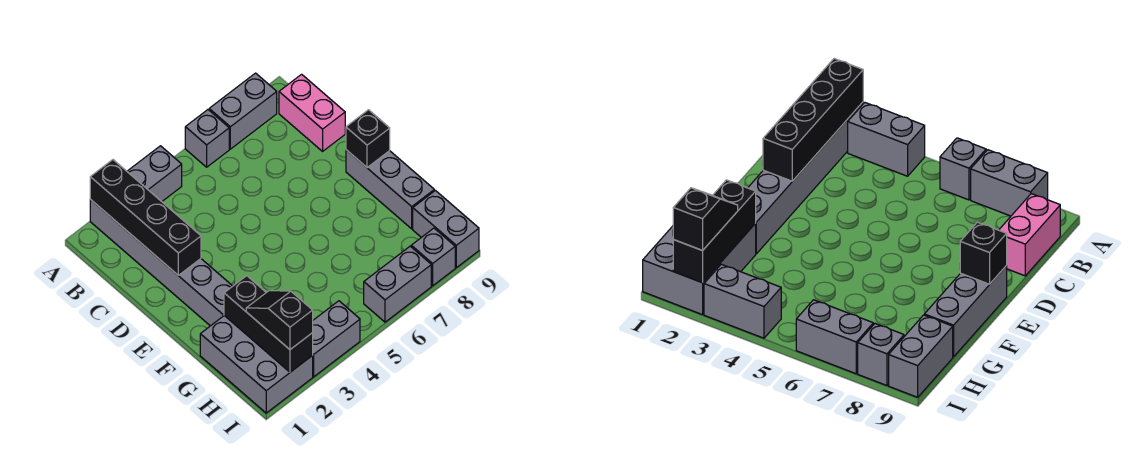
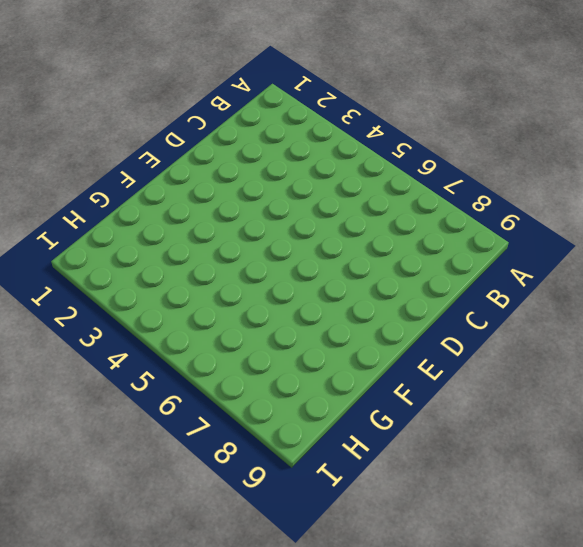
none -> grey brick A2:F2 level 1
none -> grey brick A3:A4 level 1
none -> grey brick A6 level 1

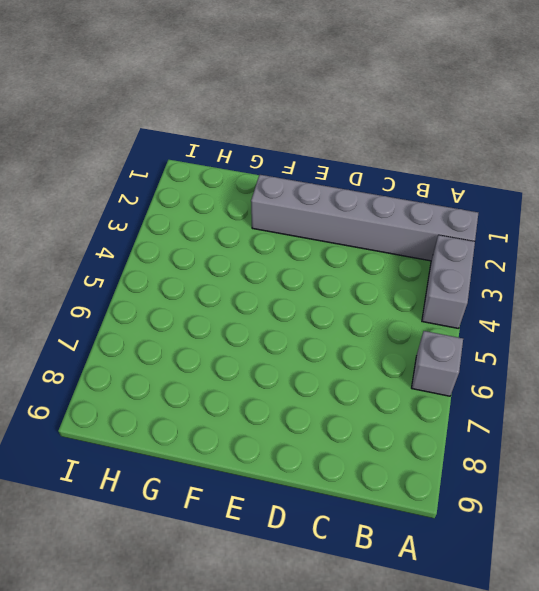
none -> grey brick A7:A8 level 1
none -> pink brick B9:C9 level 1
none -> grey brick E9:G9 level 1

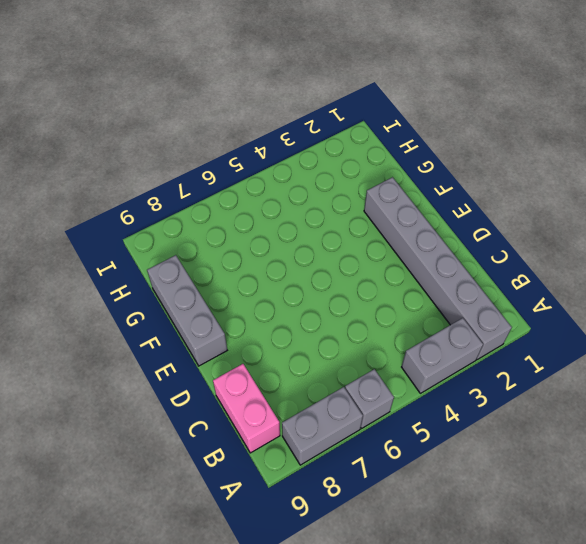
none -> grey brick G1:I2 level 1
none -> grey brick H9:I9 level 1
none -> grey brick I3:I4 level 1

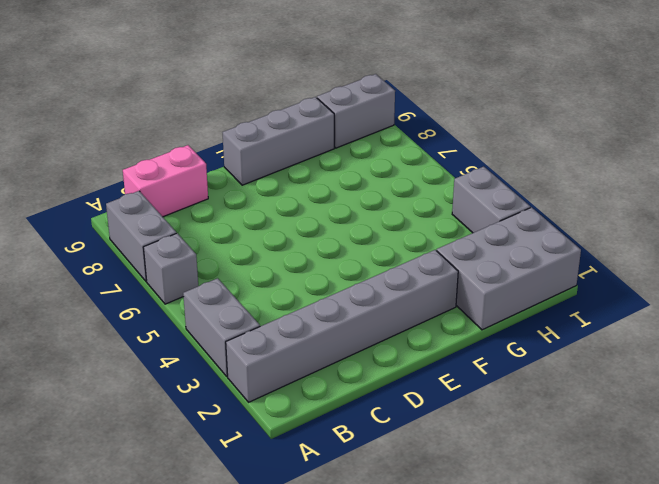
none -> grey brick I6:I7 level 1
none -> grey brick I8 level 1
none -> black brick A2:D2 level 2

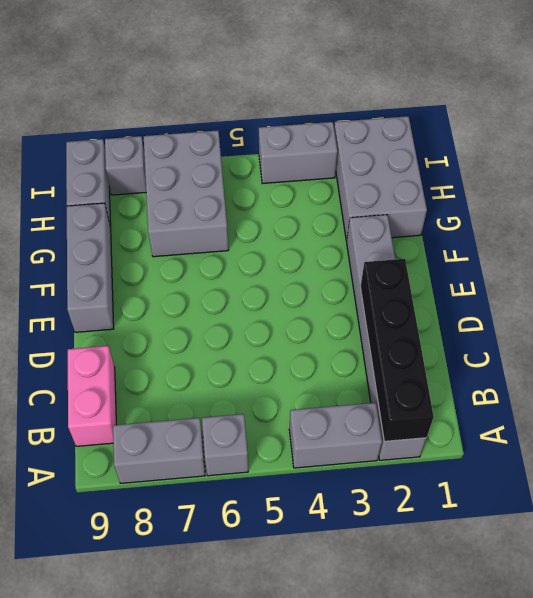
grey brick G6:I7 level 1 -> grey brick I6:I7 level 1
none -> black brick E9 level 2
none -> black brick G2:I2 level 2
none -> black slope H2:I2 level 3 top I

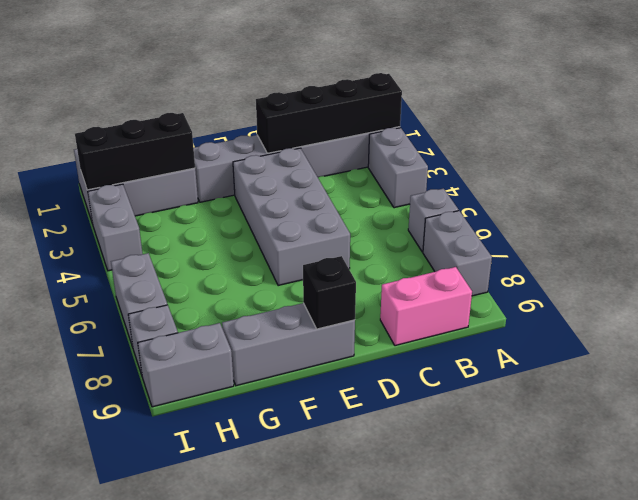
grey brick D3:E6 level 1 -> none
none -> black slope H2:I2 level 3 top I

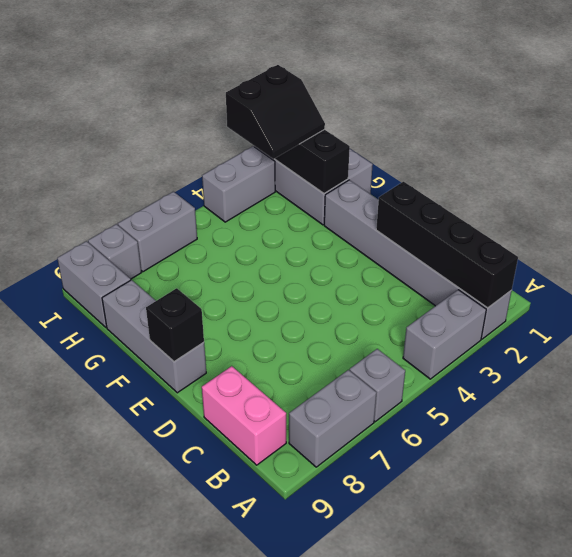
black slope H2:I3 level 3 top I -> black slope H2:I2 level 3 top I

